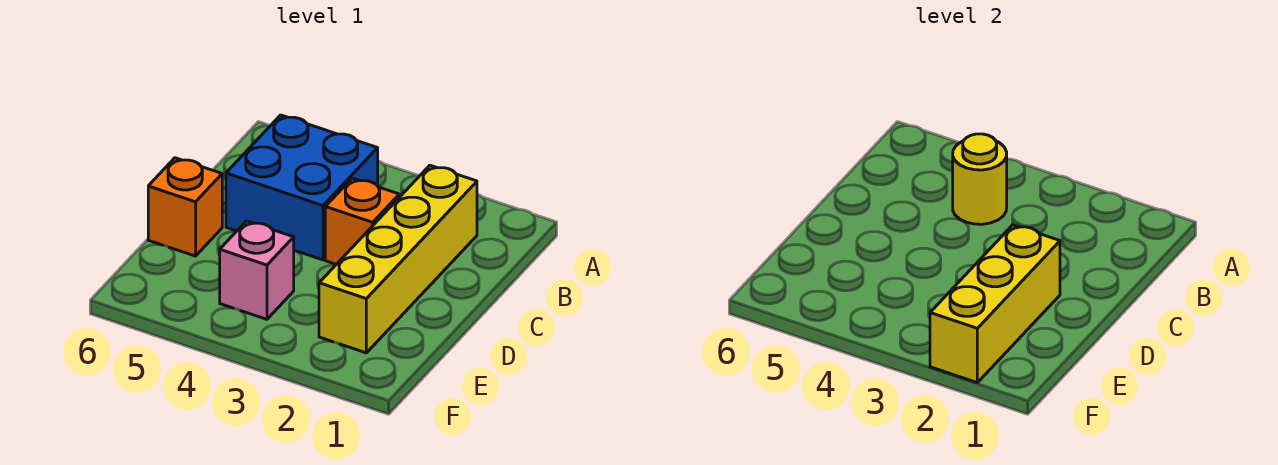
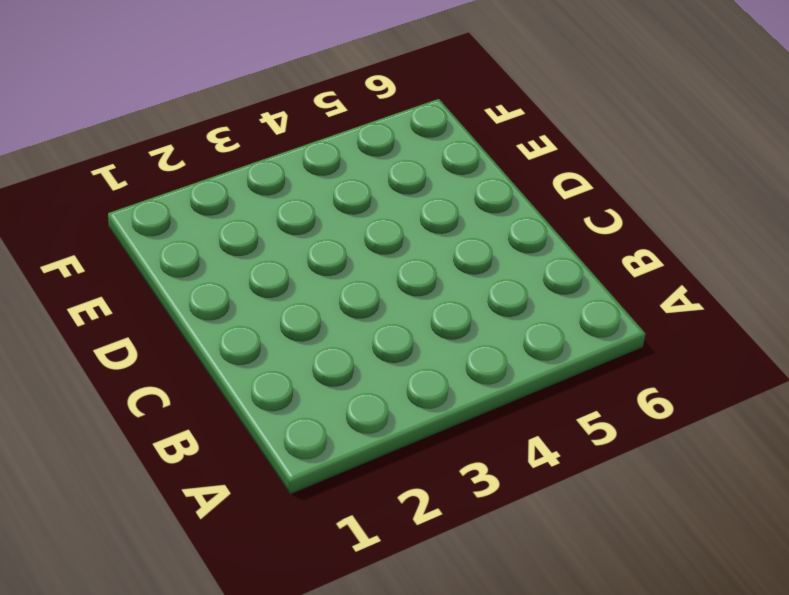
none -> yellow brick B2:E2 level 1
none -> blue brick B4:C5 level 1

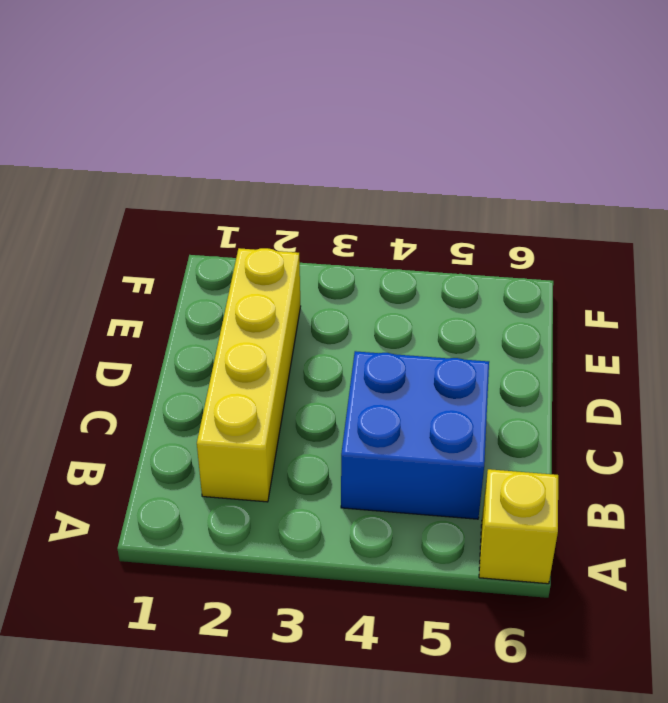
yellow brick A6 level 1 -> none
none -> orange brick C3 level 1
none -> orange brick D6 level 1

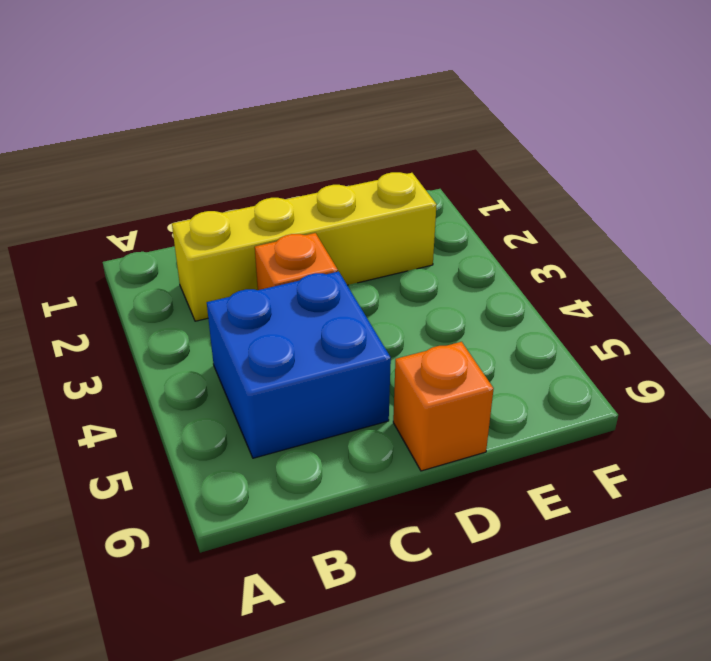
none -> pink brick E4 level 1
none -> yellow round brick B4 level 2

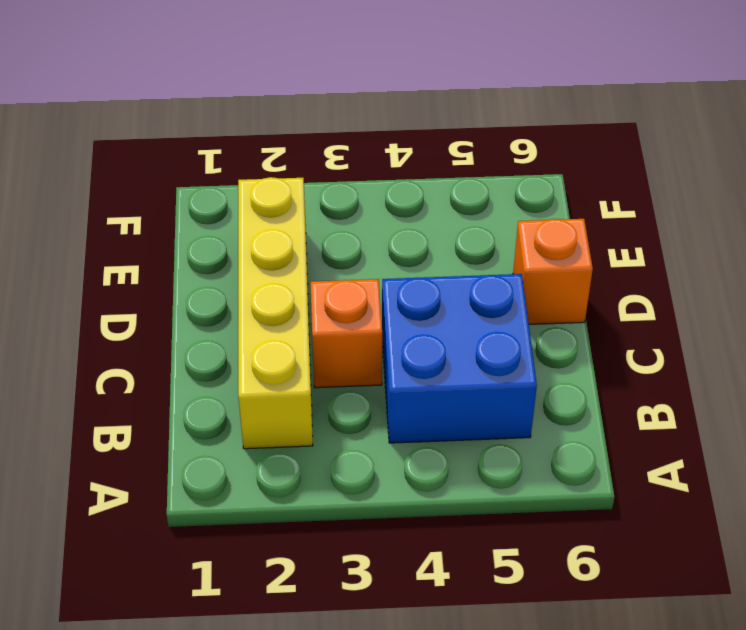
none -> pink brick E4 level 1
none -> yellow round brick B4 level 2

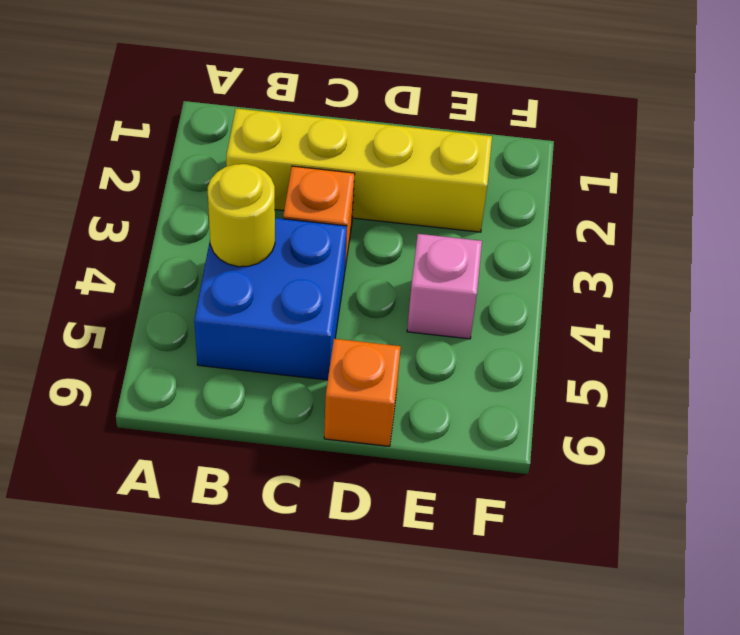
none -> yellow brick D2:F2 level 2

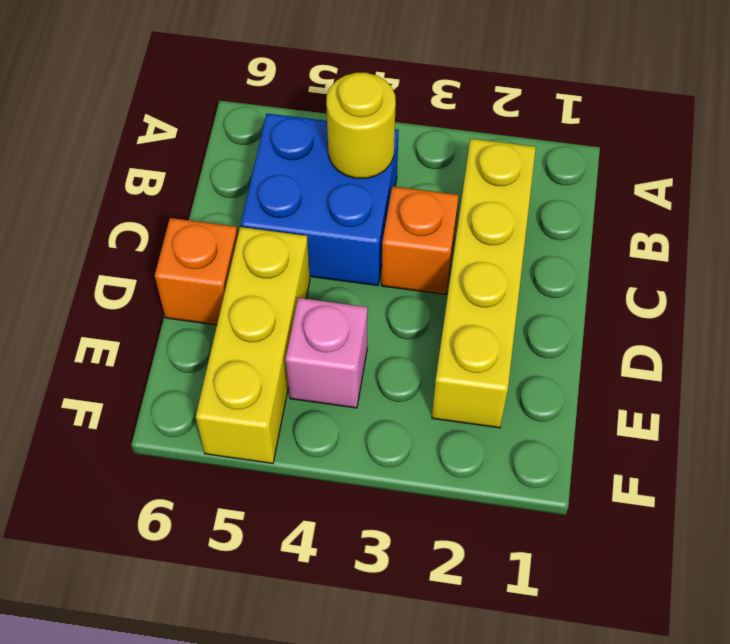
yellow brick D5:F5 level 1 -> yellow brick D2:F2 level 2

